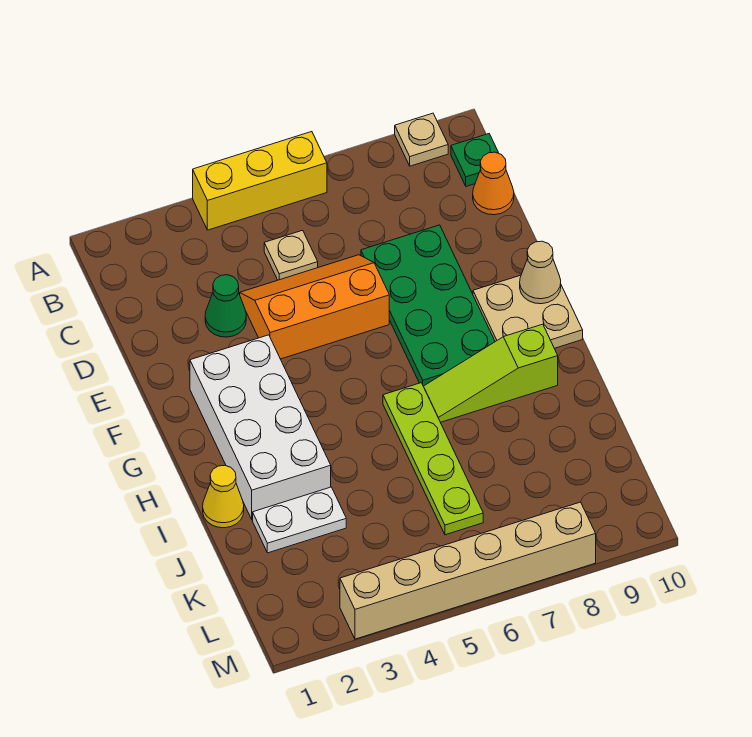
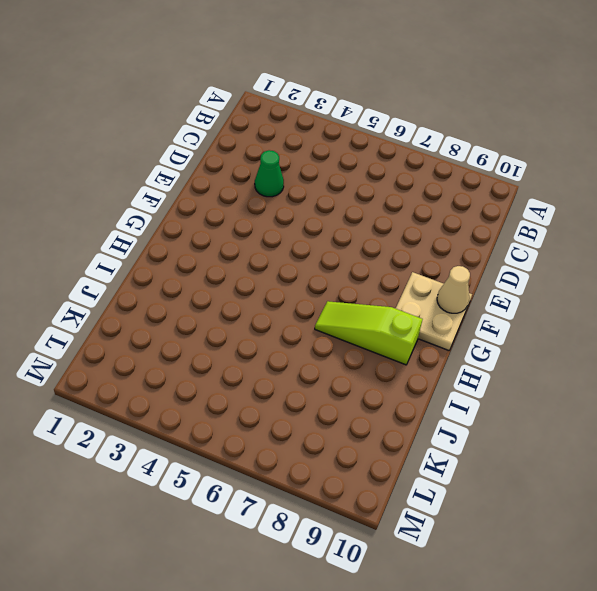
none -> yellow brick A4:A6 level 1
none -> tan plate A9 level 1
none -> green plate B10 level 1

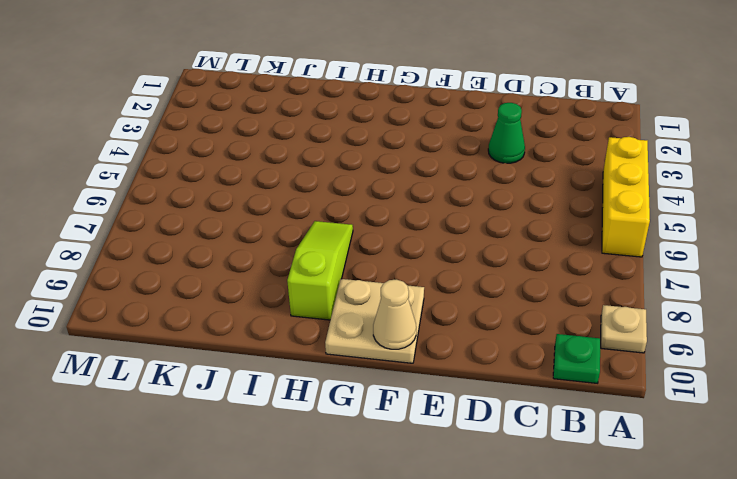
none -> tan plate C5 level 1
none -> orange cone C10 level 1
none -> orange slope D4:E6 level 1 top E

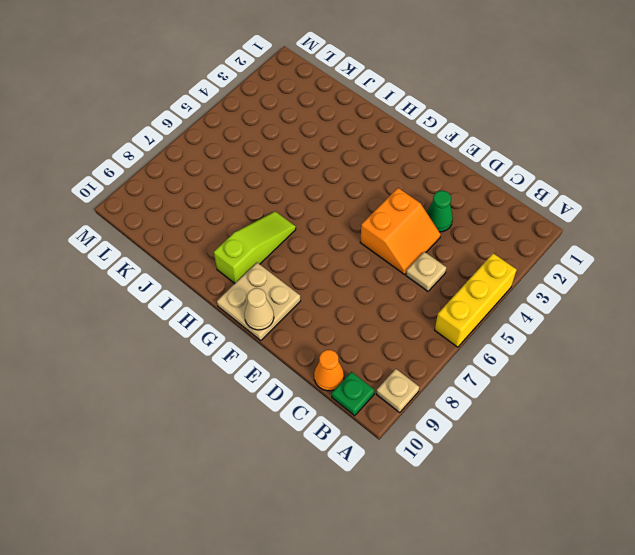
orange slope D4:E5 level 1 top E -> orange slope D4:E6 level 1 top E
none -> green plate D7:G8 level 1
none -> white brick F2:I3 level 1
none -> lime plate H6:K6 level 1

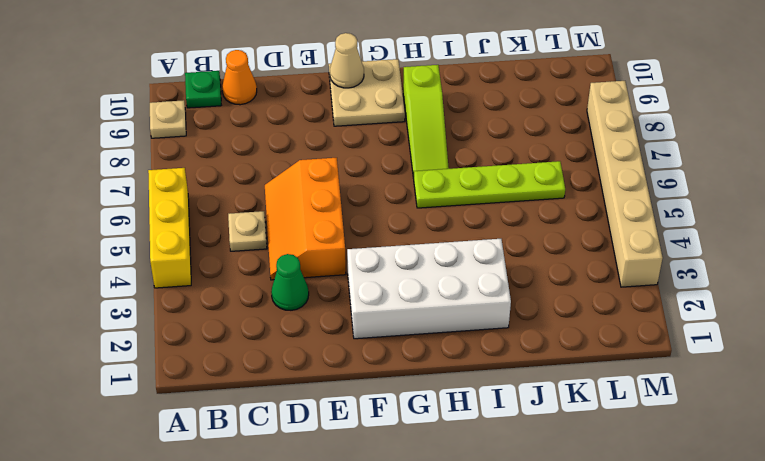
none -> green plate D7:G8 level 1
none -> yellow cone I1 level 1
none -> white plate J2:J3 level 1

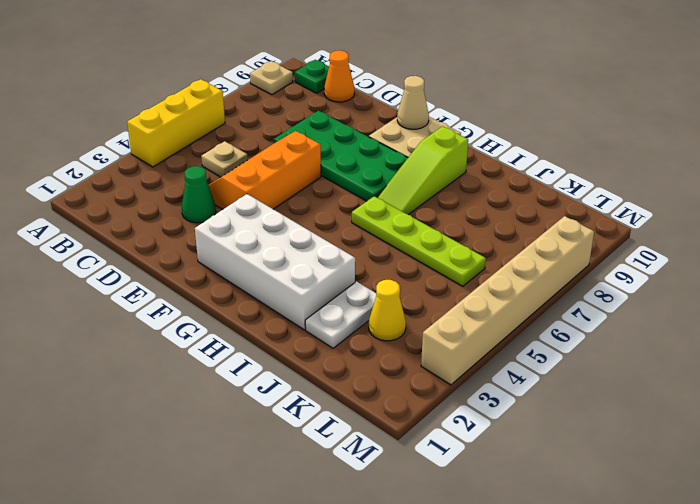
yellow cone K3 level 1 -> yellow cone I1 level 1

